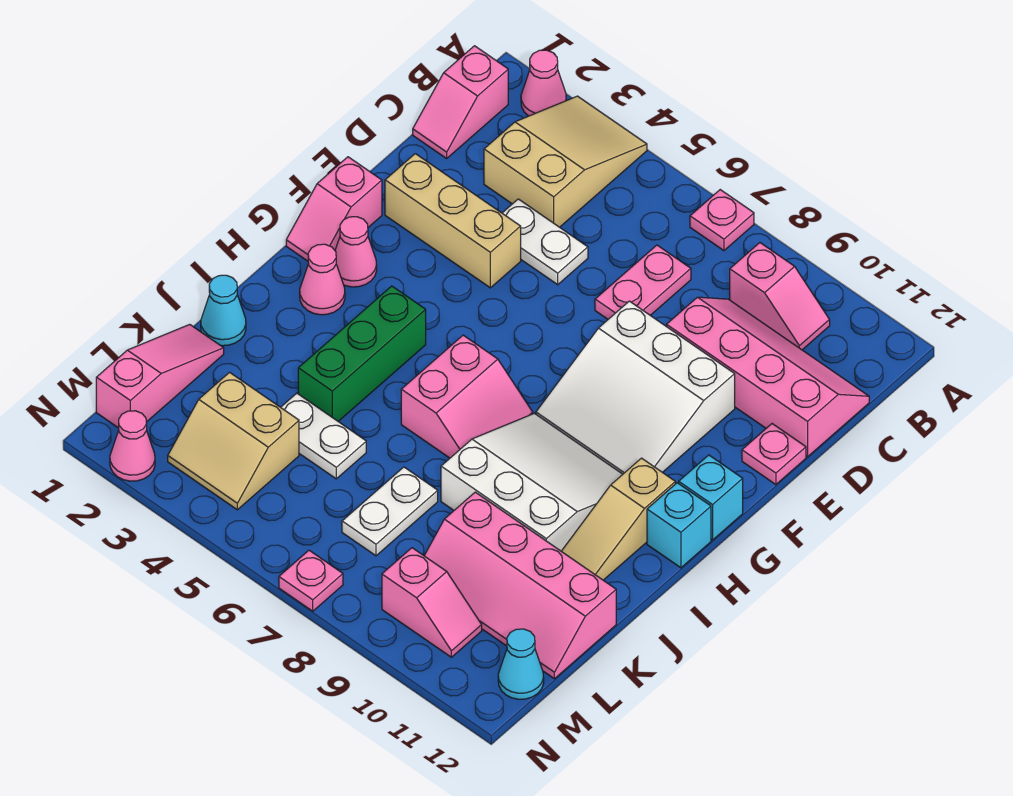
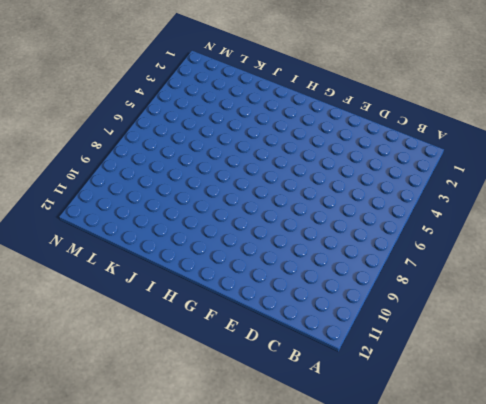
none -> pink cone A2 level 1
none -> tan slope A3:C4 level 1 top C
none -> pink plate A7 level 1
none -> pink slope B1:C1 level 1 top B

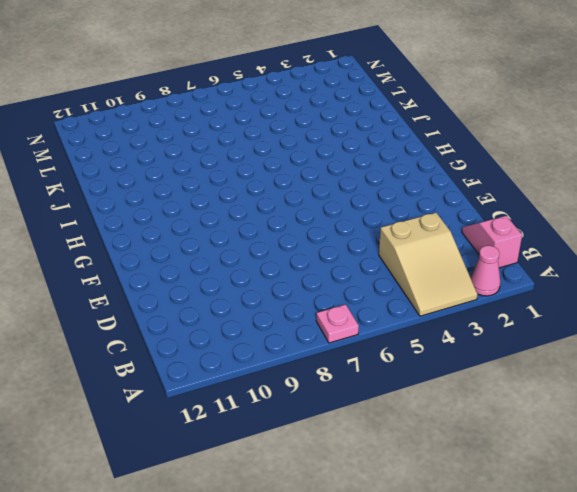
none -> pink slope B9:B10 level 1 top 9
none -> pink plate C7:D7 level 1
none -> pink slope C9:D12 level 1 top D
none -> white plate D4:D5 level 1

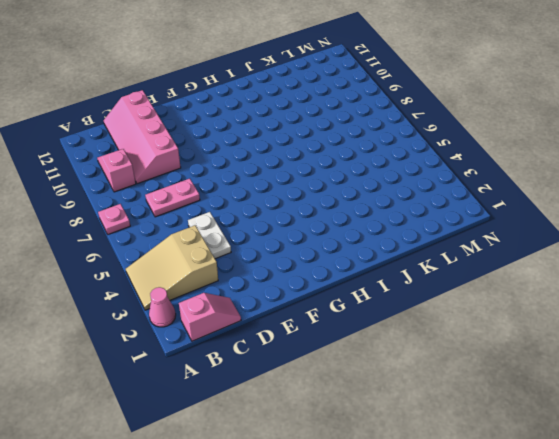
none -> tan brick E2:E4 level 1
none -> white slope E8:G10 level 1 top E
none -> pink plate E12 level 1
none -> pink slope F1:G1 level 1 top F

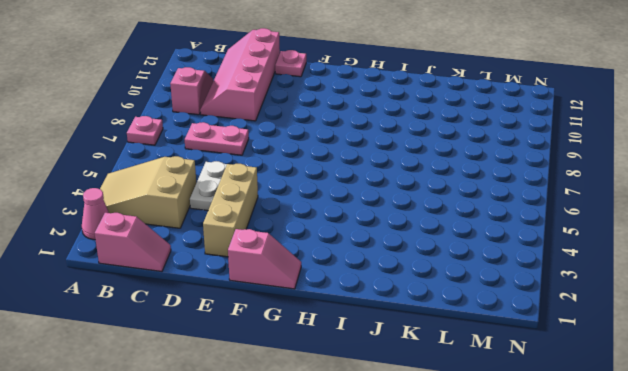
none -> white slope E8:G10 level 1 top E
none -> pink cone G2 level 1
none -> cyan brick G12 level 1
none -> pink cone H2 level 1

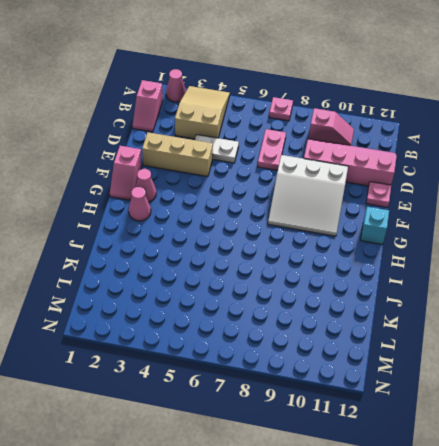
none -> green brick H4:J4 level 1
none -> pink slope H6:I7 level 1 top 6
none -> white slope H8:J10 level 1 top J
none -> tan slope H11:J11 level 1 top H

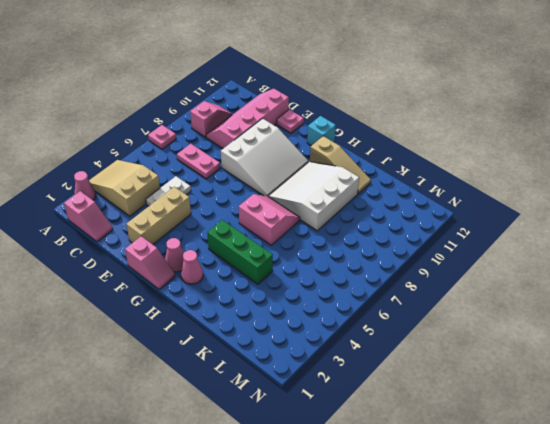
none -> cyan brick H12 level 1
none -> cyan cone J1 level 1
none -> pink slope K1:M1 level 1 top M
none -> white plate K4:K5 level 1

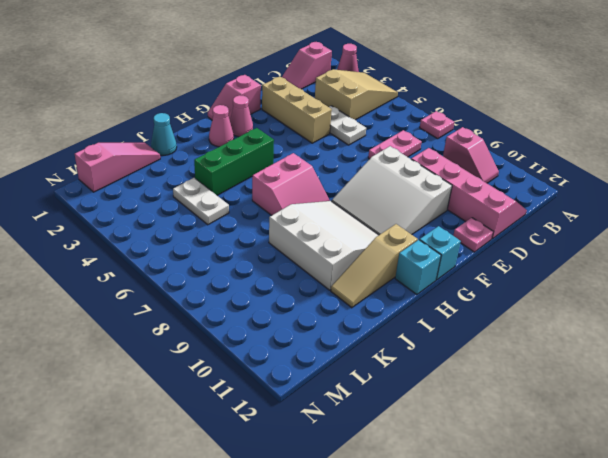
none -> white plate K7:L7 level 1
none -> pink slope K9:L12 level 1 top K
none -> tan slope L3:M4 level 1 top L
none -> pink slope M9:M10 level 1 top 9

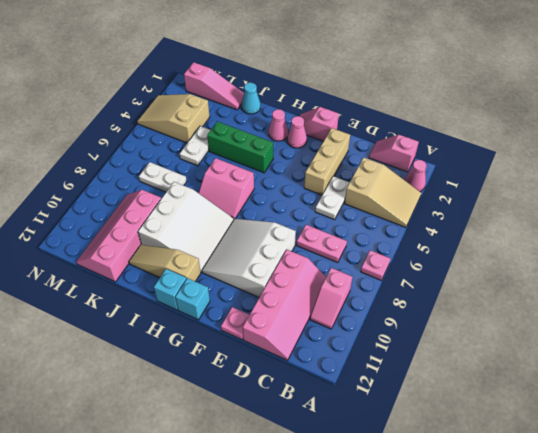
tan slope L3:N4 level 1 top L -> tan slope L3:M4 level 1 top L
none -> pink slope M9:M10 level 1 top 9
none -> cyan cone M12 level 1
none -> pink cone N2 level 1
none -> pink plate N7 level 1

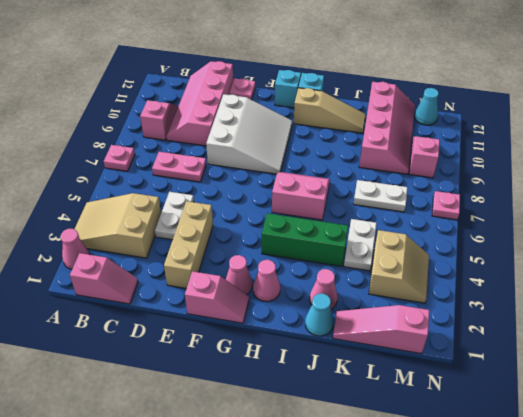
pink cone J2 level 1 -> pink cone N2 level 1
none -> white slope H8:J10 level 1 top J

